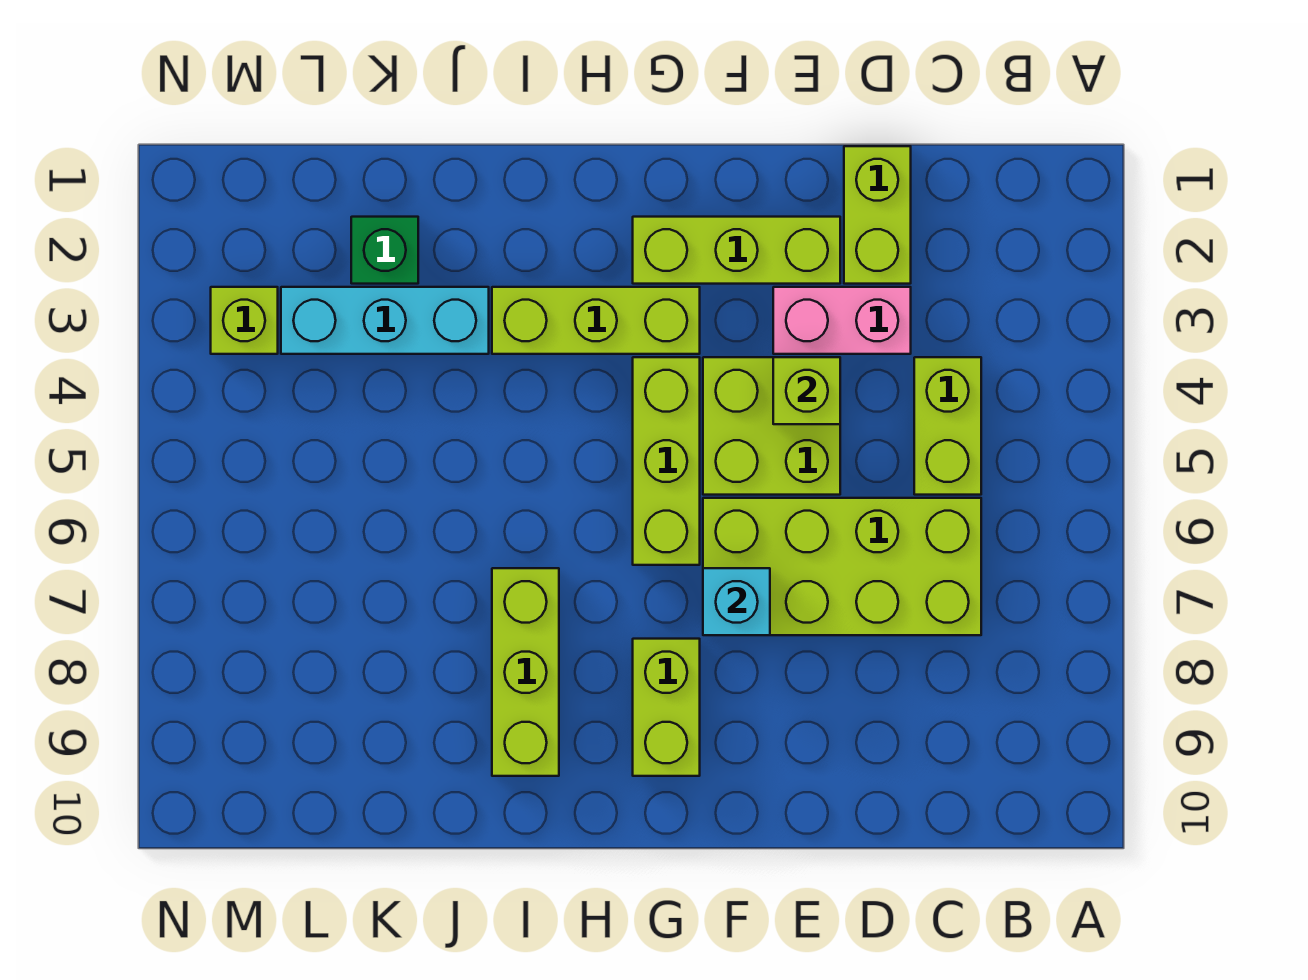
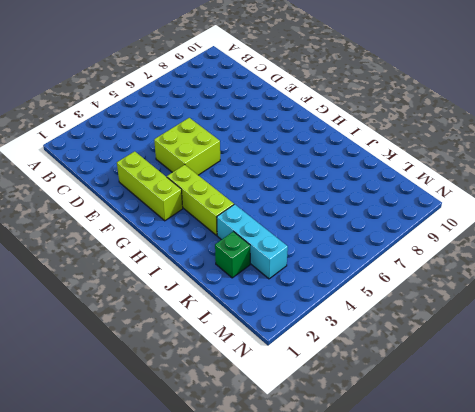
none -> lime brick C4:C5 level 1
none -> lime brick C6:F7 level 1
none -> lime brick D1:D2 level 1

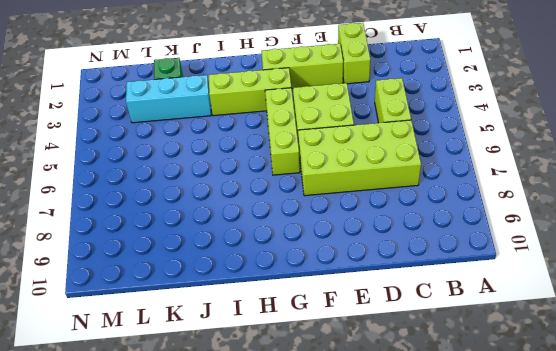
none -> pink brick D3:E3 level 1
none -> lime brick G8:G9 level 1
none -> lime brick I7:I9 level 1

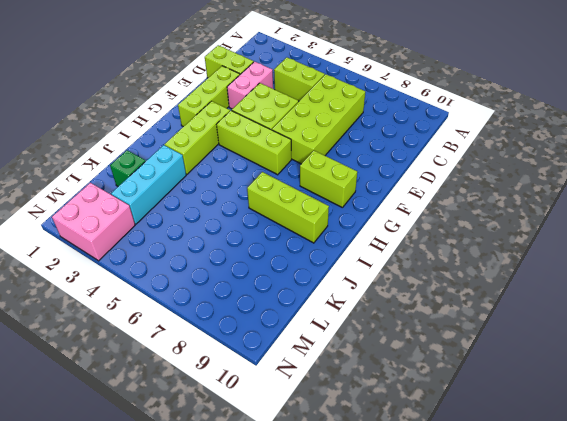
pink brick M2:N3 level 1 -> lime brick M3 level 1
none -> lime brick E4 level 2
none -> cyan brick F7 level 2

